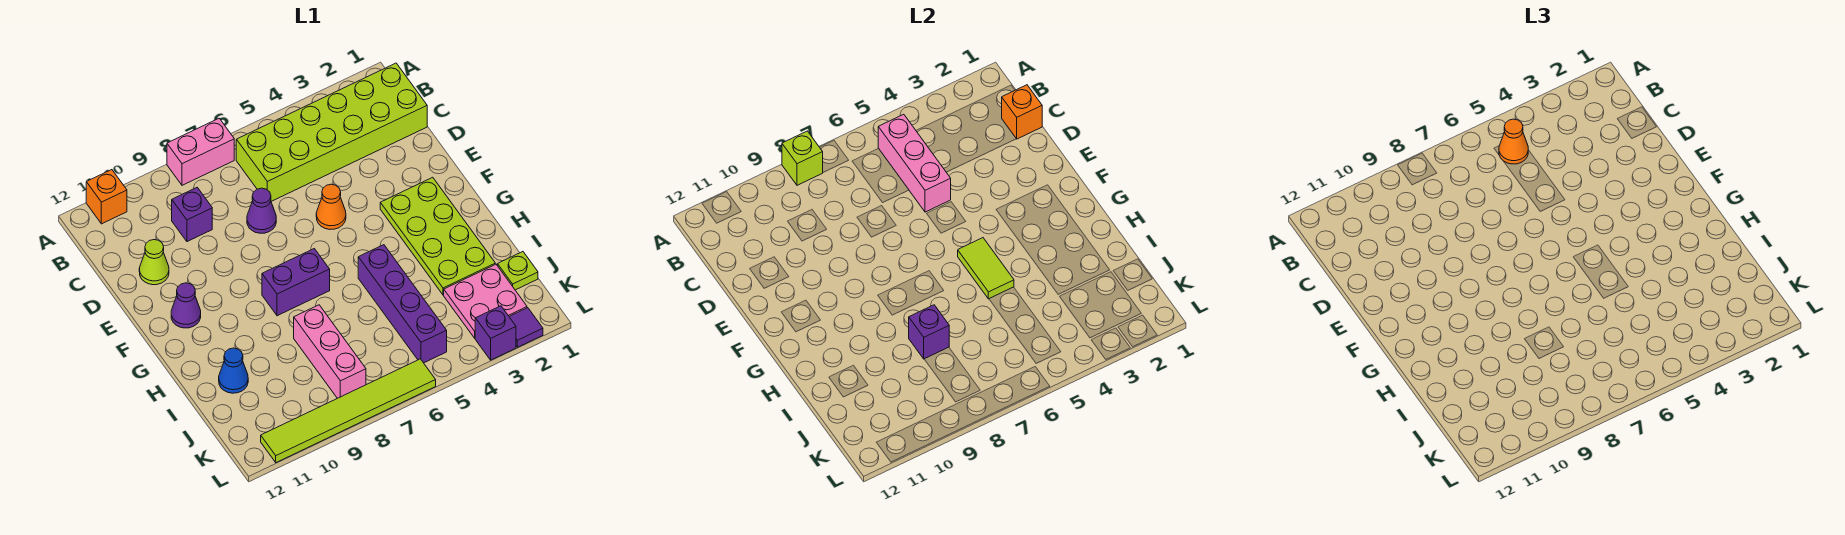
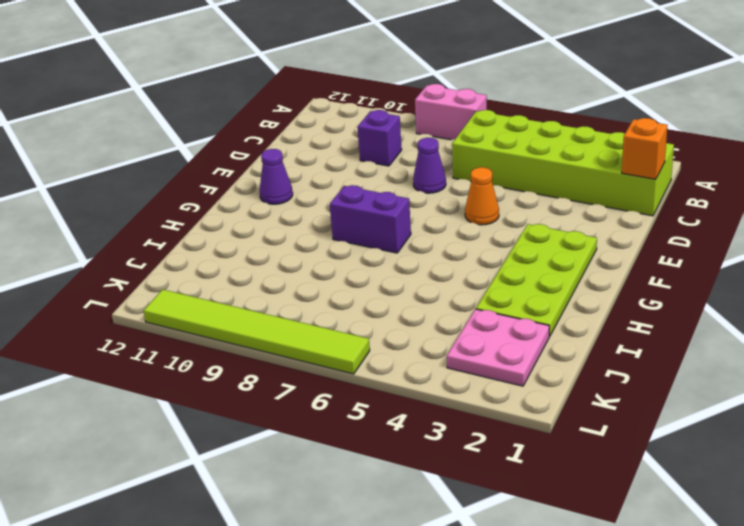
none -> orange brick A11 level 1
none -> lime cone D11 level 1
none -> purple brick H5:K5 level 1

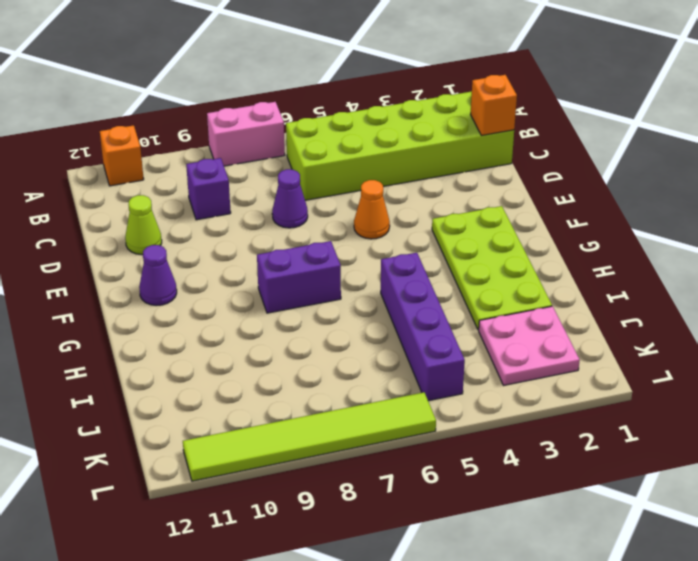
none -> pink brick I8:K8 level 1
none -> blue cone I11 level 1
none -> lime plate J1 level 1

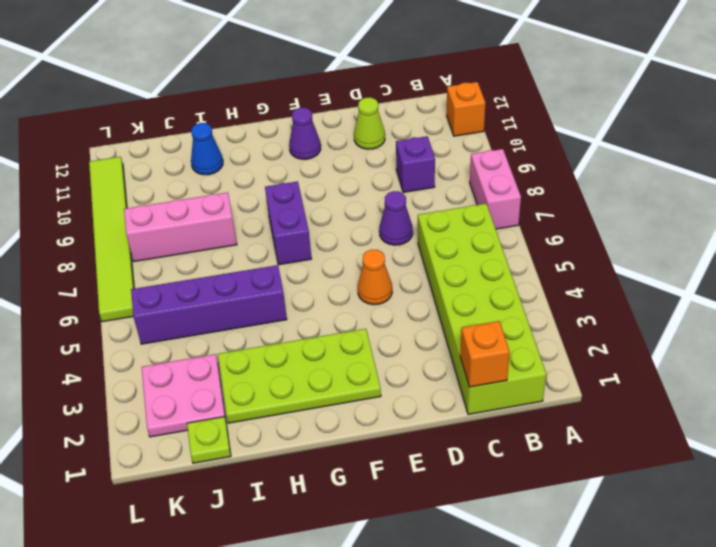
none -> purple tile L2 level 1
none -> purple brick L3 level 1
none -> lime brick A8 level 2

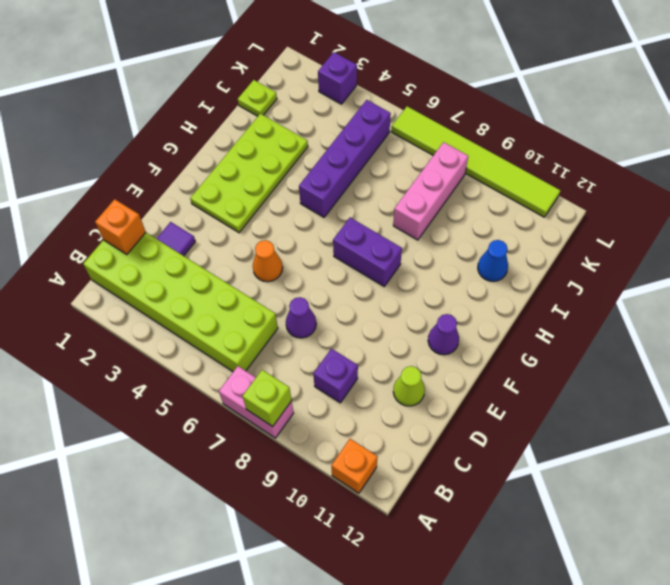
purple tile D2 level 1 -> purple tile L2 level 1
none -> pink plate J2:K3 level 1
none -> pink brick B5:D5 level 2
none -> lime tile G5:H5 level 2

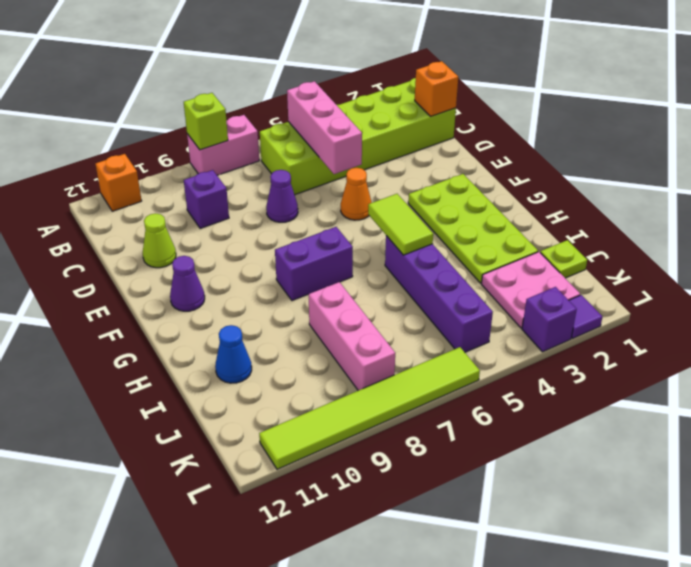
none -> purple brick I8 level 2
none -> orange cone B5 level 3

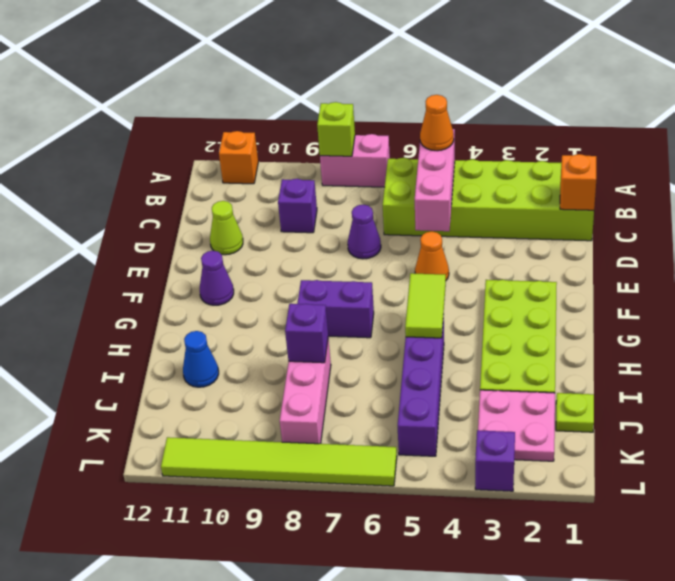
none -> purple tile L2 level 1

